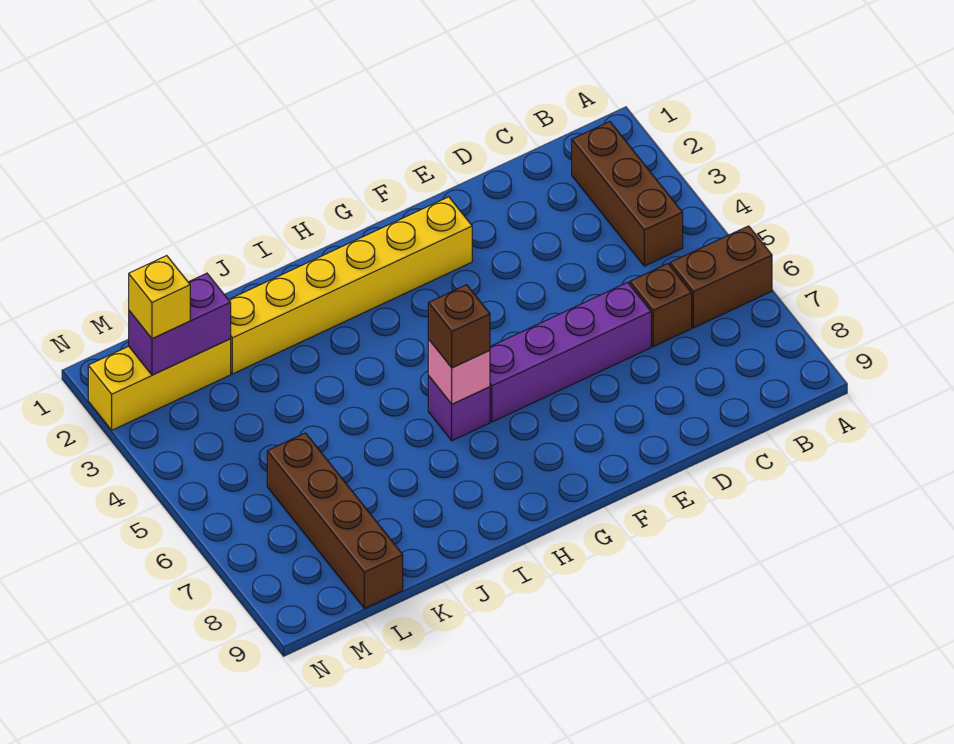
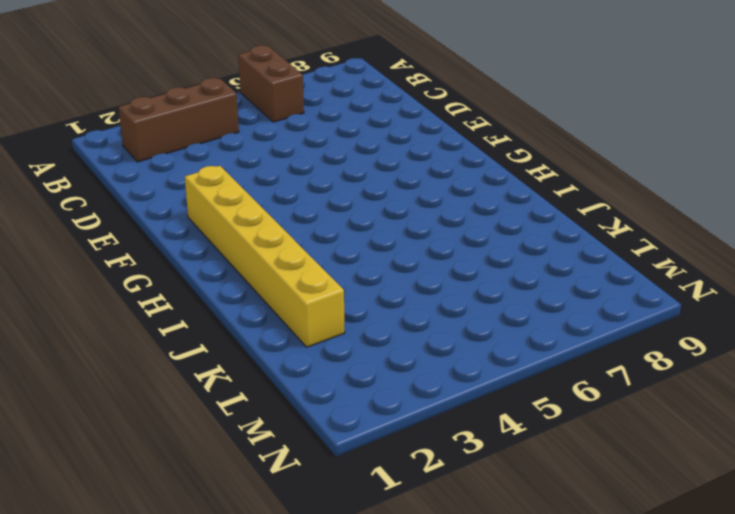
none -> brown brick C6 level 1
none -> purple brick D6:G6 level 1
none -> purple brick H6 level 1

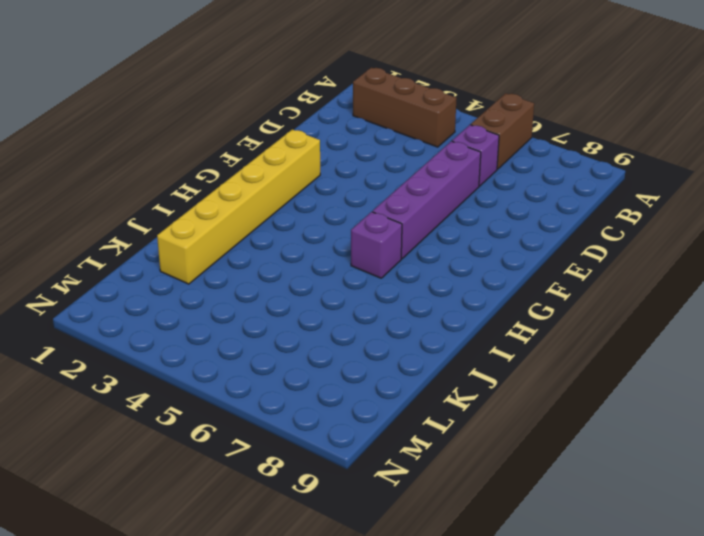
purple brick C6 level 1 -> brown brick C6 level 1
none -> yellow brick L2:N2 level 1
none -> brown brick L6:L9 level 1
none -> pink brick H6 level 2

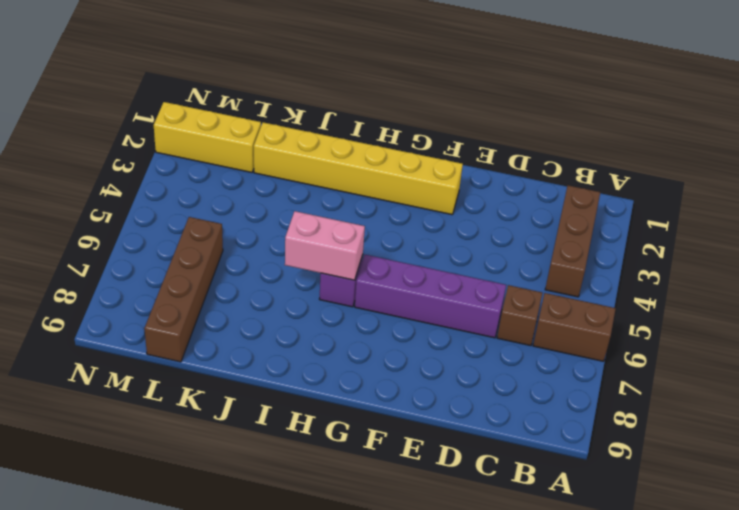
pink brick H6:I6 level 2 -> pink brick H6 level 2
none -> purple brick L2:M2 level 2
none -> brown brick H6 level 3
none -> yellow brick M2 level 3

